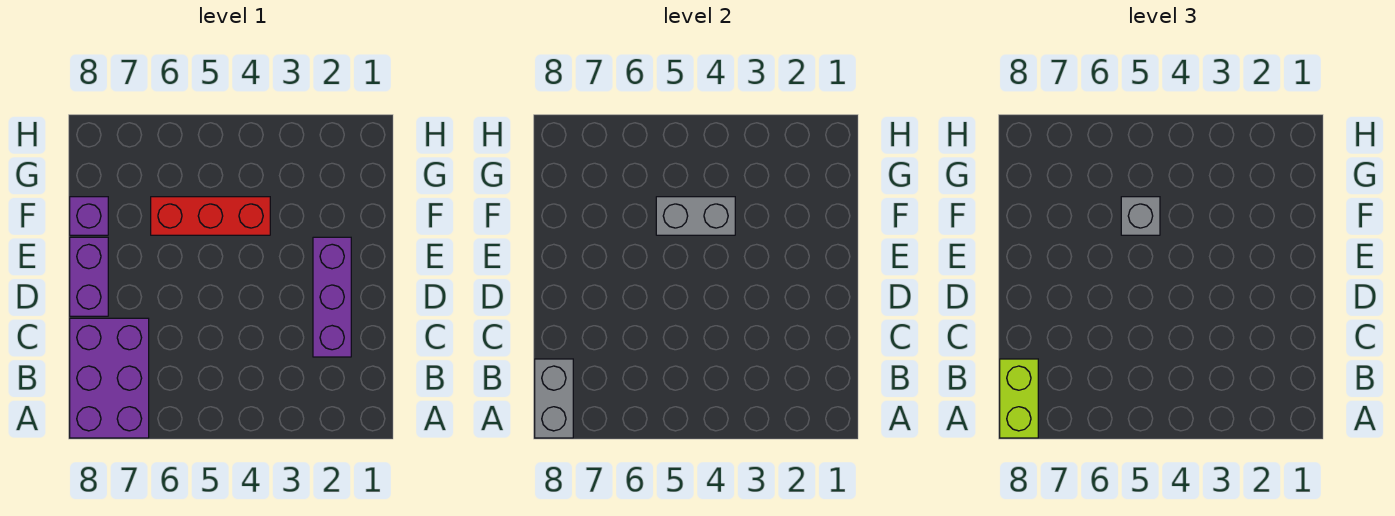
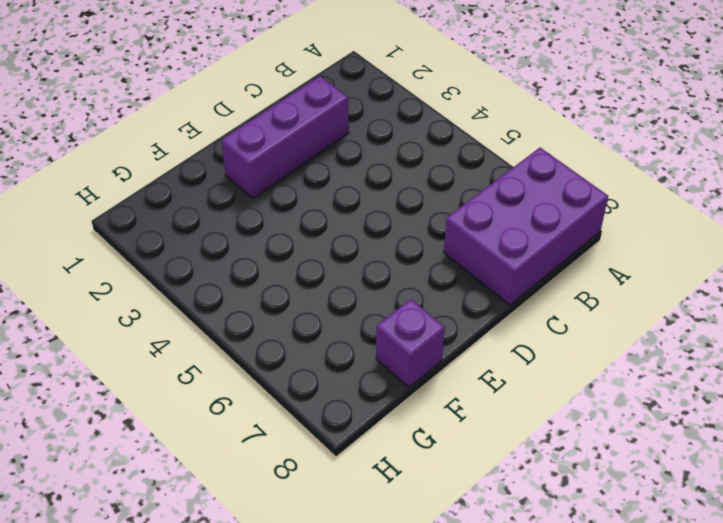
none -> purple brick D8:E8 level 1
none -> red brick F4:F6 level 1

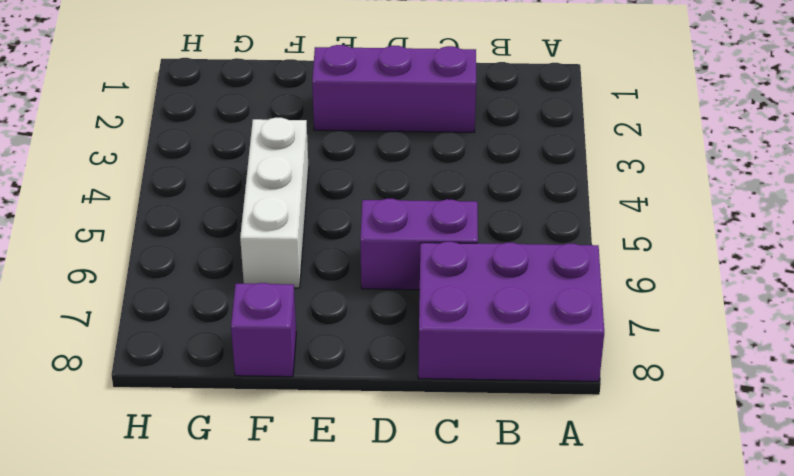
purple brick C6:D6 level 1 -> purple brick D8:E8 level 1
white brick F4:F6 level 1 -> red brick F4:F6 level 1
none -> grey brick A8:B8 level 2
none -> grey brick F4:F5 level 2

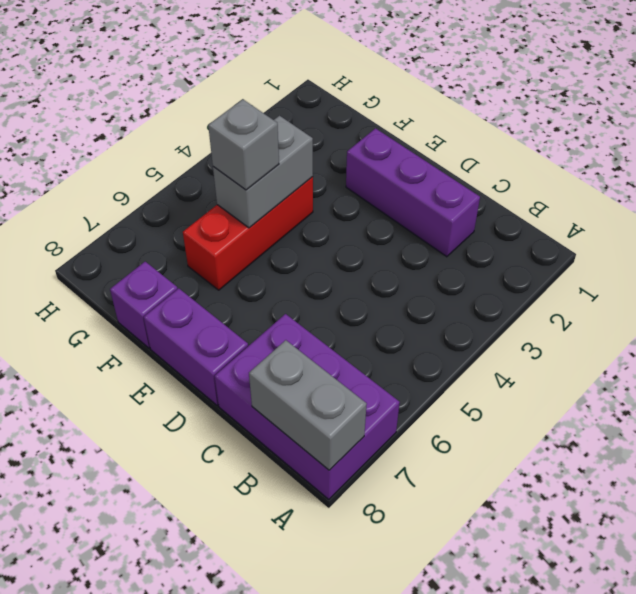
none -> lime brick A8:B8 level 3

